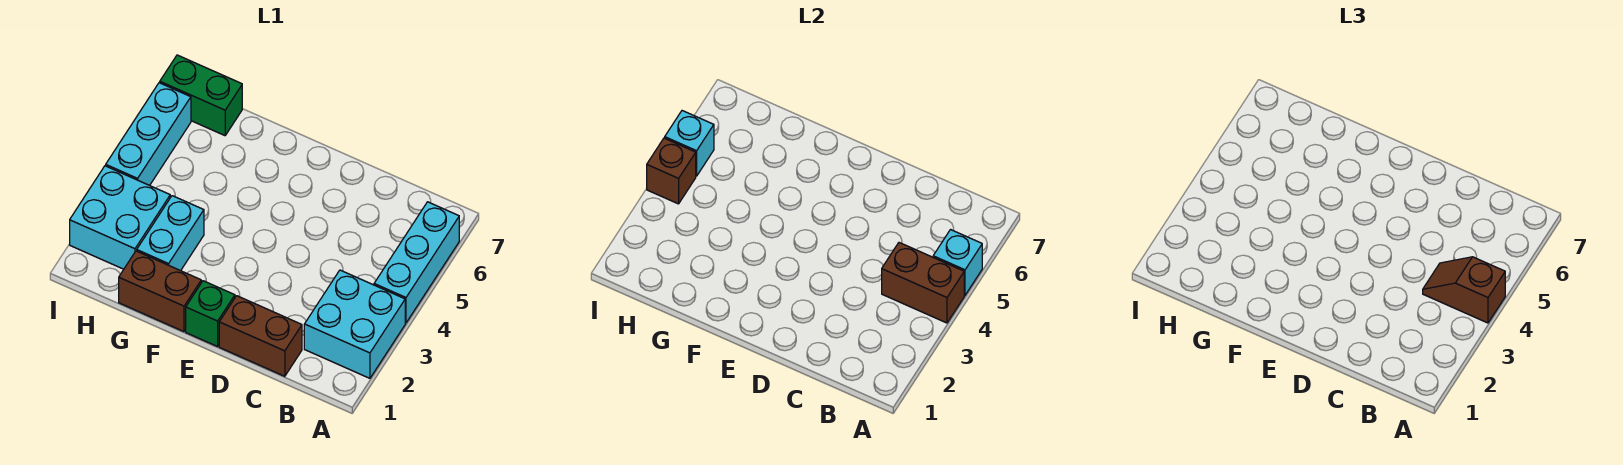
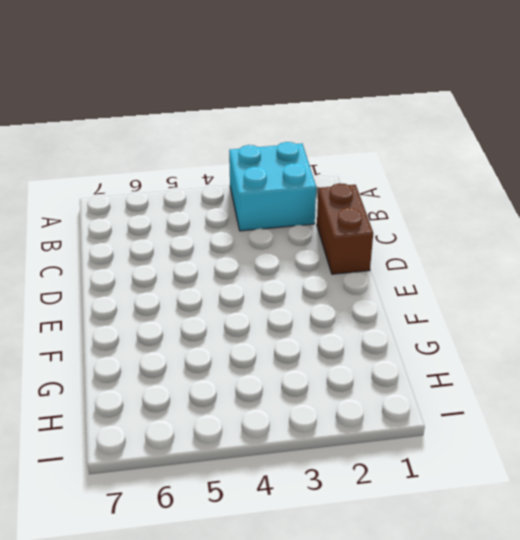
none -> cyan brick A4:A6 level 1
none -> green brick E1 level 1
none -> brown brick F1:G1 level 1

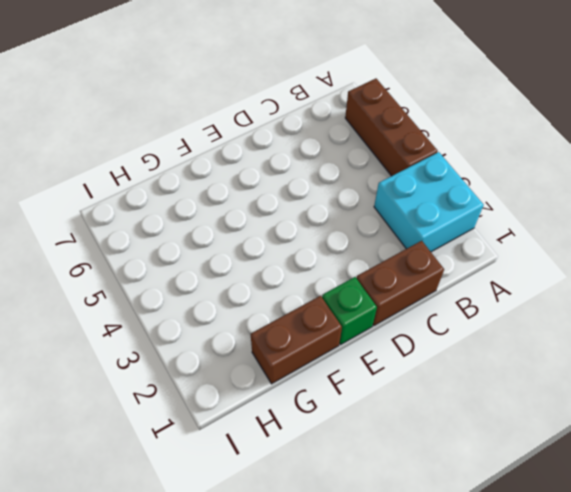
brown brick A4:A6 level 1 -> cyan brick A4:A6 level 1
none -> cyan brick G2:G3 level 1
none -> cyan brick H2:I3 level 1
none -> green brick H7:I7 level 1

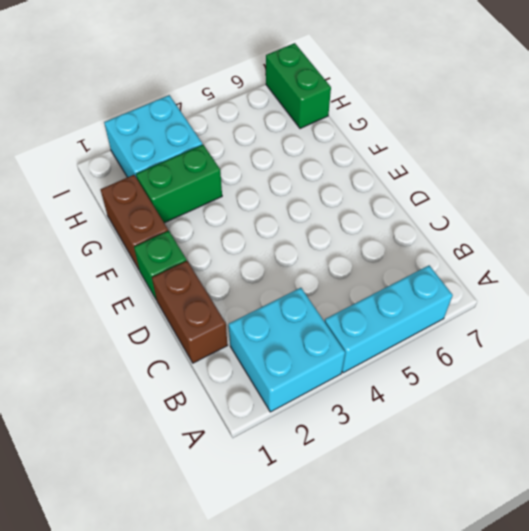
green brick G2:G3 level 1 -> cyan brick G2:G3 level 1
none -> cyan brick I4:I6 level 1
none -> brown brick A4:B4 level 2
none -> cyan brick A5 level 2

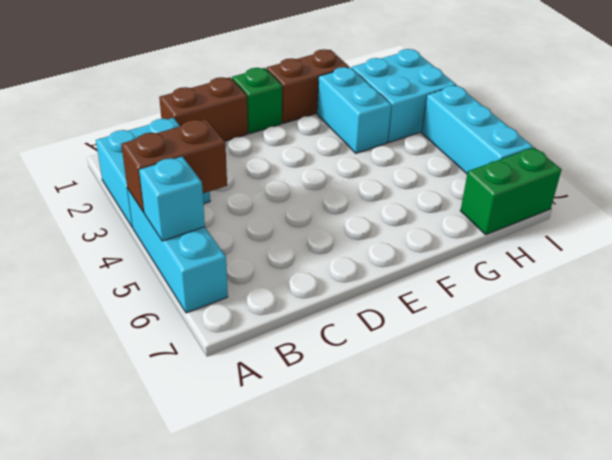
none -> brown brick I4 level 2
none -> cyan brick I5 level 2
none -> brown slope A4:B4 level 3 top A

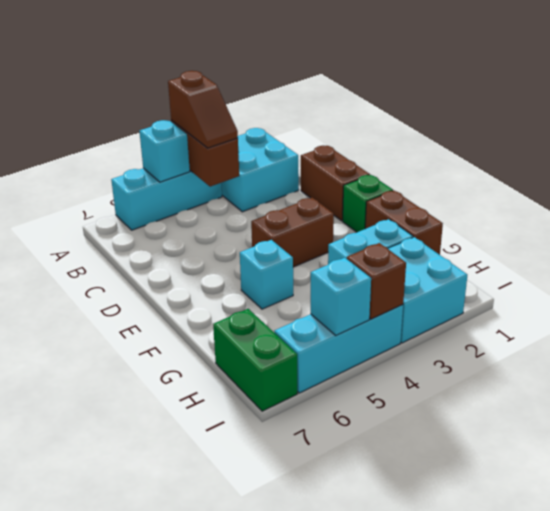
brown brick E3:E4 level 1 -> none
cyan brick F5 level 1 -> none

